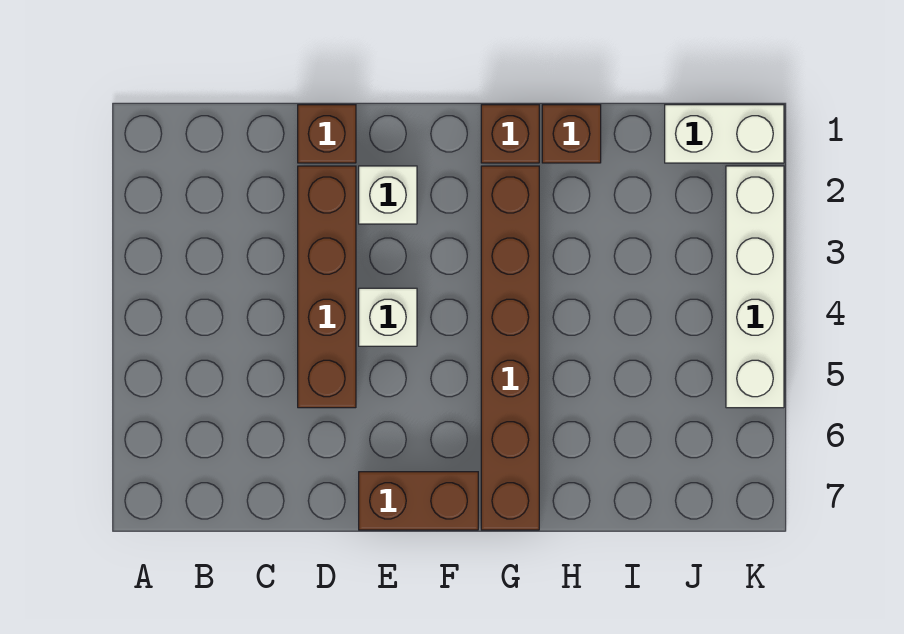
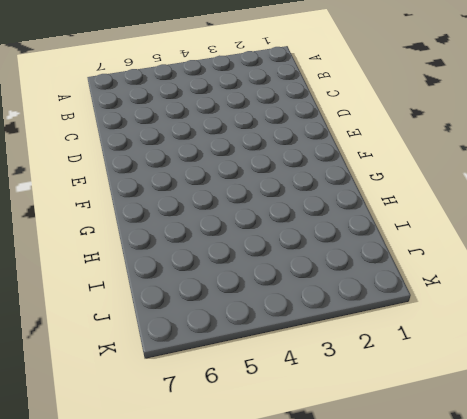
none -> brown brick D1 level 1
none -> brown brick D2:D5 level 1

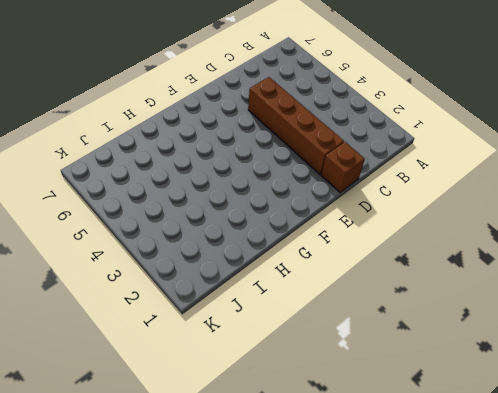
none -> white brick E2 level 1
none -> white brick E4 level 1

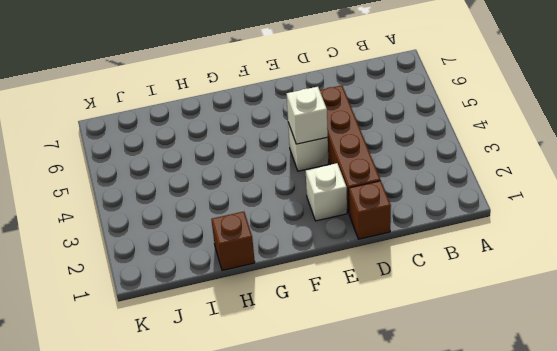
white brick E4 level 2 -> none
none -> brown brick E7:F7 level 1
none -> brown brick G1 level 1

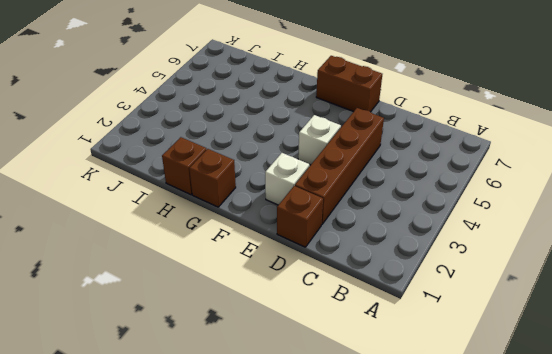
none -> brown brick G2:G7 level 1
none -> white brick J1:K1 level 1

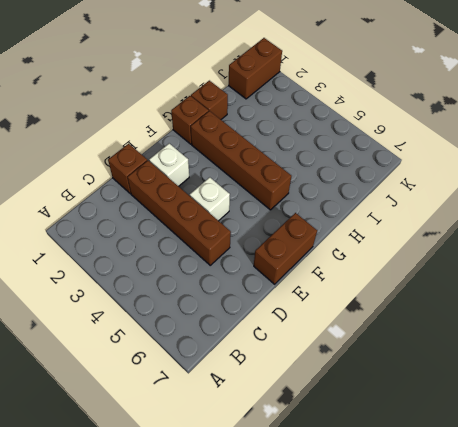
brown brick G2:G5 level 1 -> brown brick G2:G7 level 1
brown brick J1:K1 level 1 -> white brick J1:K1 level 1
none -> white brick K2:K5 level 1

